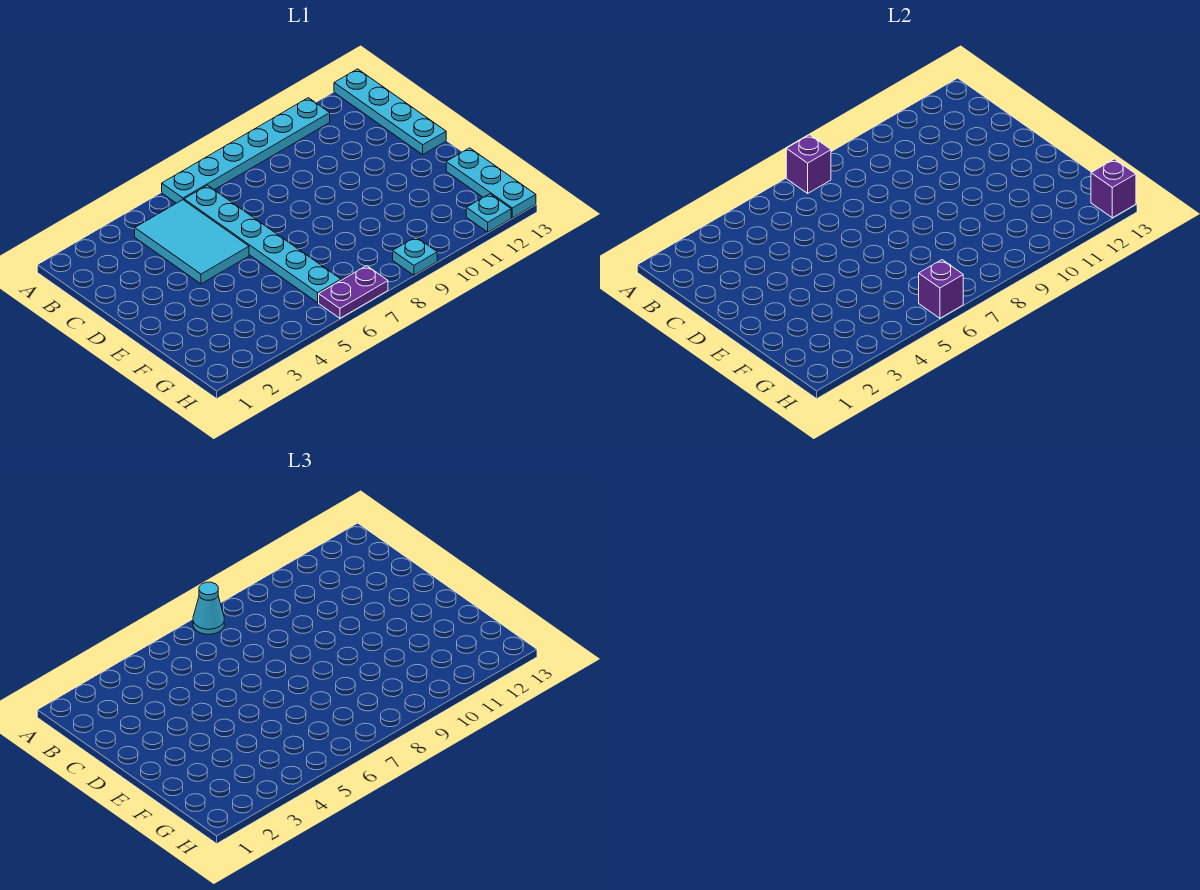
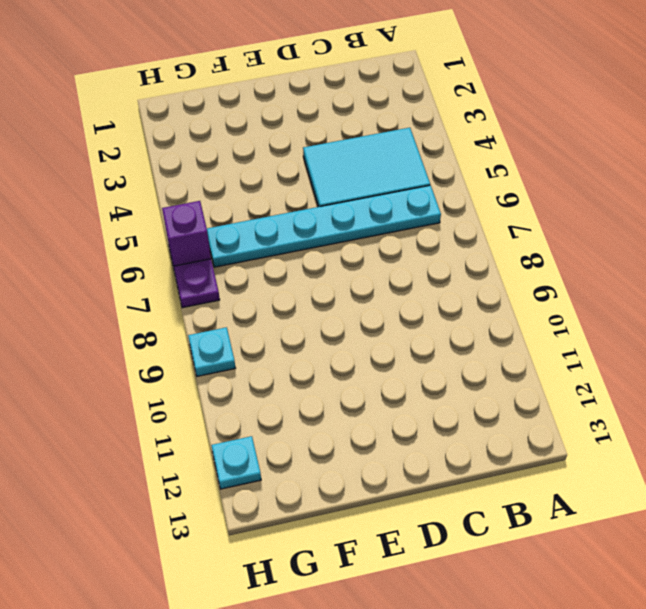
none -> cyan plate A6:A11 level 1
none -> cyan plate A13:D13 level 1
none -> cyan plate F13:H13 level 1

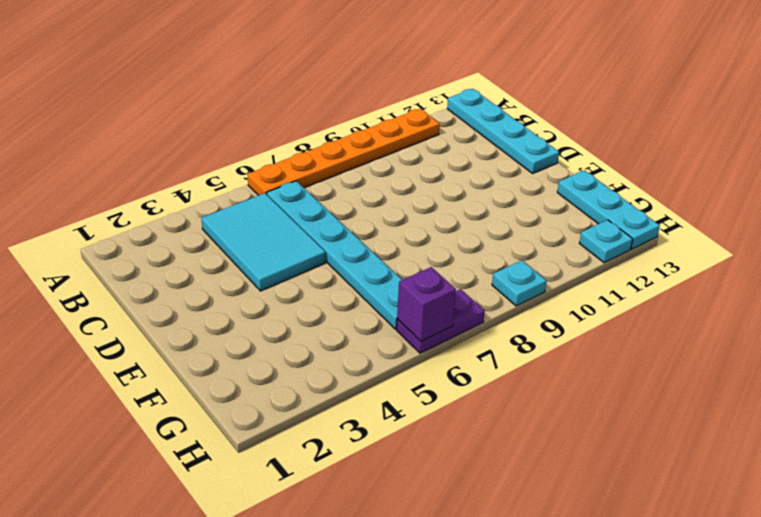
orange plate A6:A11 level 1 -> cyan plate A6:A11 level 1
none -> purple brick A7 level 2
none -> purple brick H13 level 2
none -> cyan cone A7 level 3

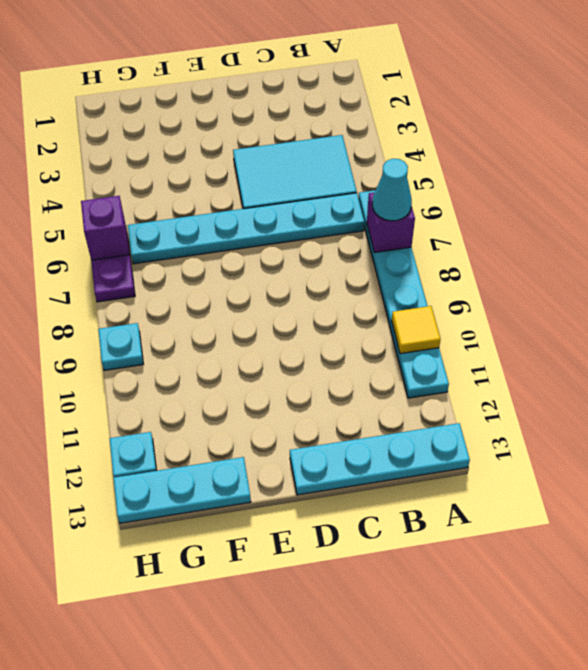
yellow tile A10 level 2 -> none
none -> purple brick H13 level 2

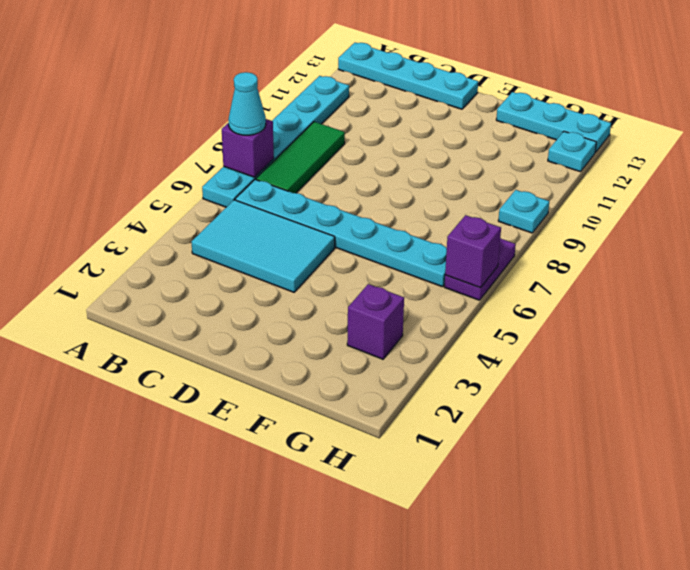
green tile B7:B9 level 1 -> none
purple brick G3 level 1 -> purple brick H13 level 2

